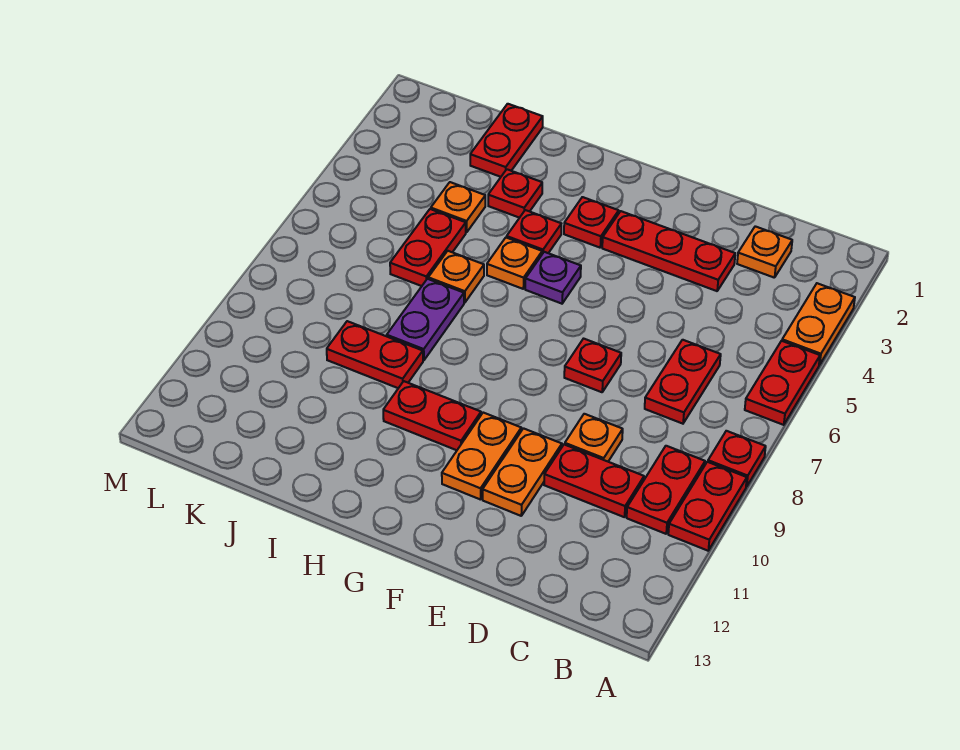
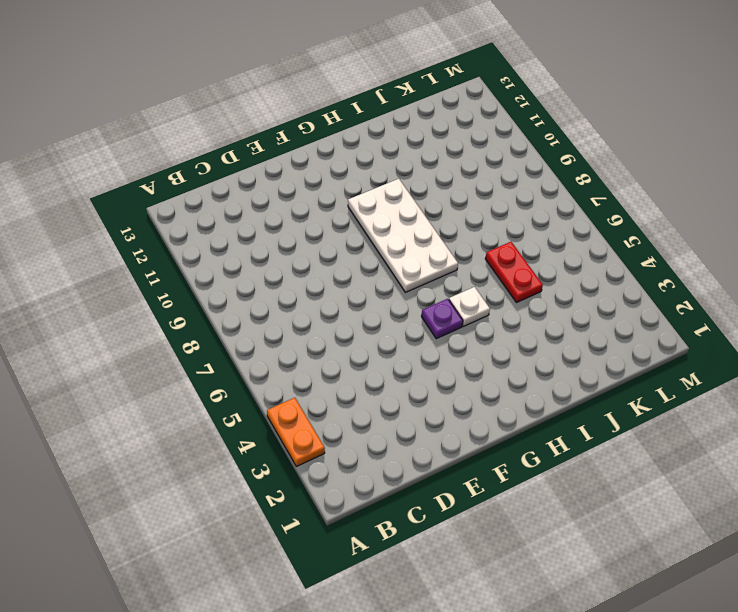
white plate G7:H10 level 1 -> red plate G10:H10 level 1
white plate H5 level 1 -> orange plate H5 level 1
none -> red plate A5:A6 level 1
none -> red plate A8 level 1
none -> red plate A9:A10 level 1

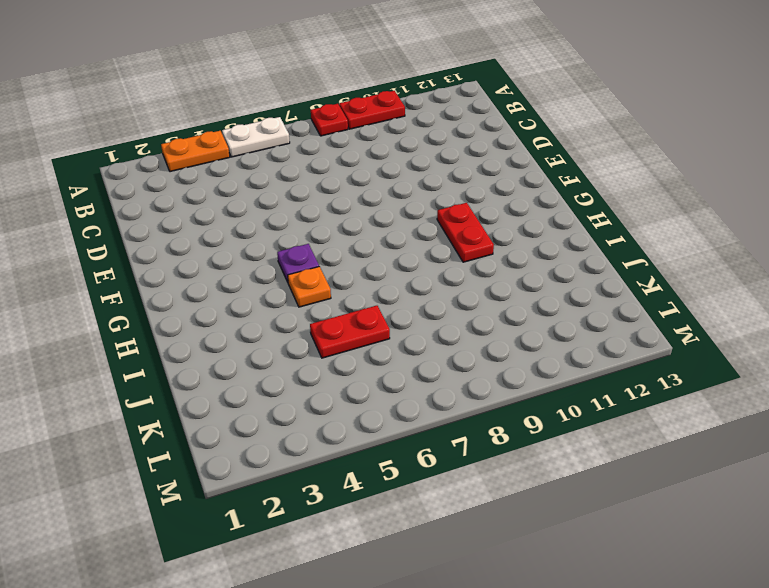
white plate A5:A6 level 1 -> red plate A5:A6 level 1
none -> red plate B9:B10 level 1
none -> orange plate C2 level 1
none -> red plate C6:C7 level 1

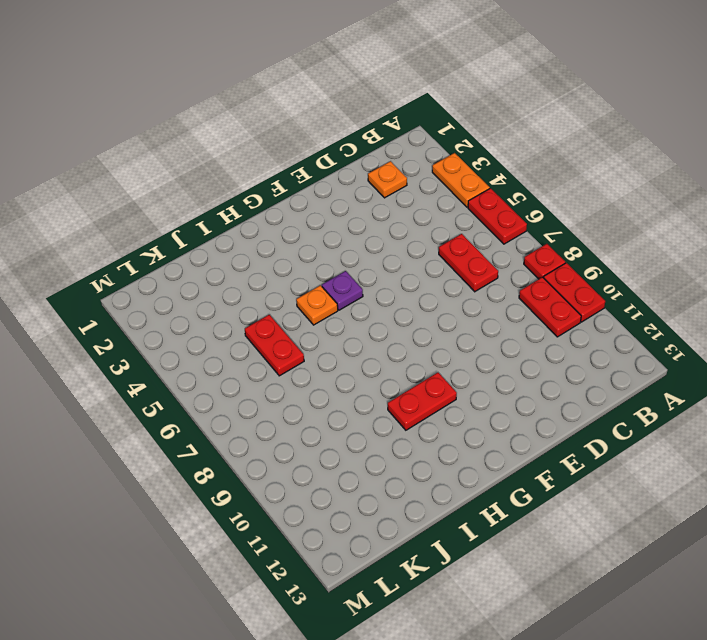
none -> red plate C10:D10 level 1
none -> red plate D3:F3 level 1
none -> orange plate D9 level 1

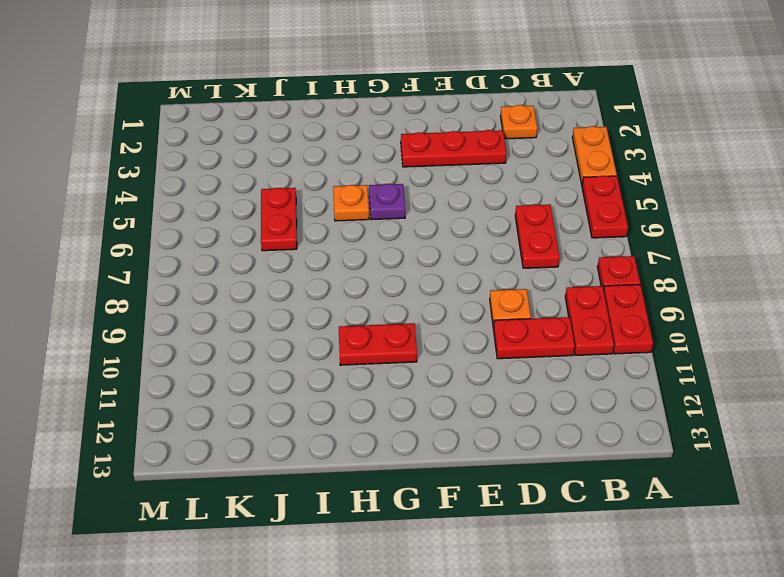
none -> red plate E7 level 1
none -> orange plate E10:E11 level 1
none -> orange plate F10:F11 level 1

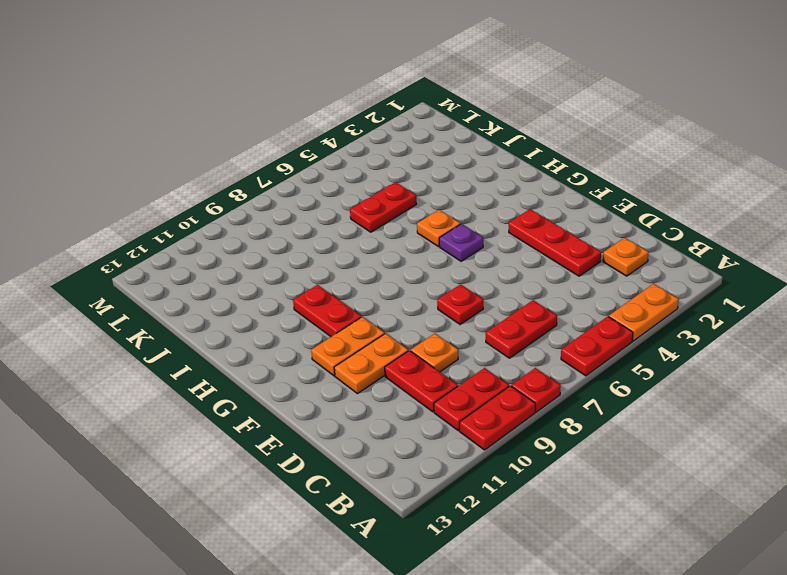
none -> red plate G3 level 1
none -> red plate H4 level 1
none -> red plate I3 level 1

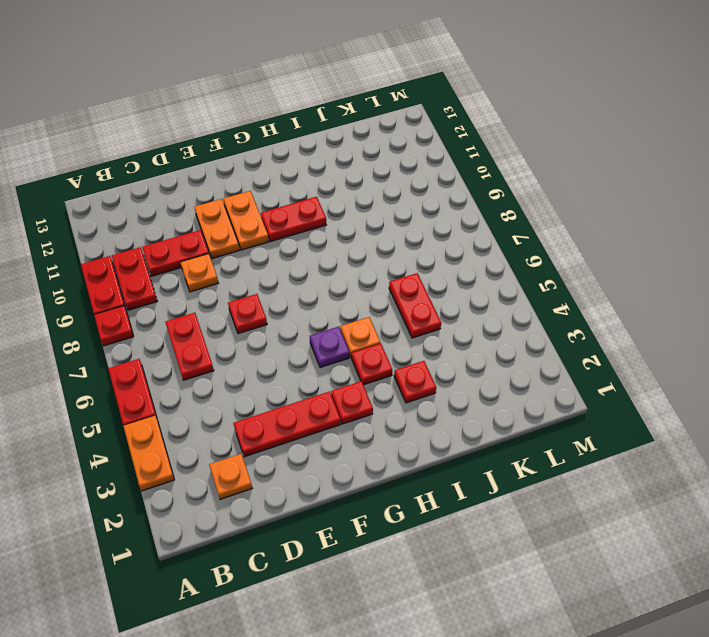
none -> orange plate I6 level 1
none -> purple plate I7:I8 level 1
none -> red plate I9:J9 level 1

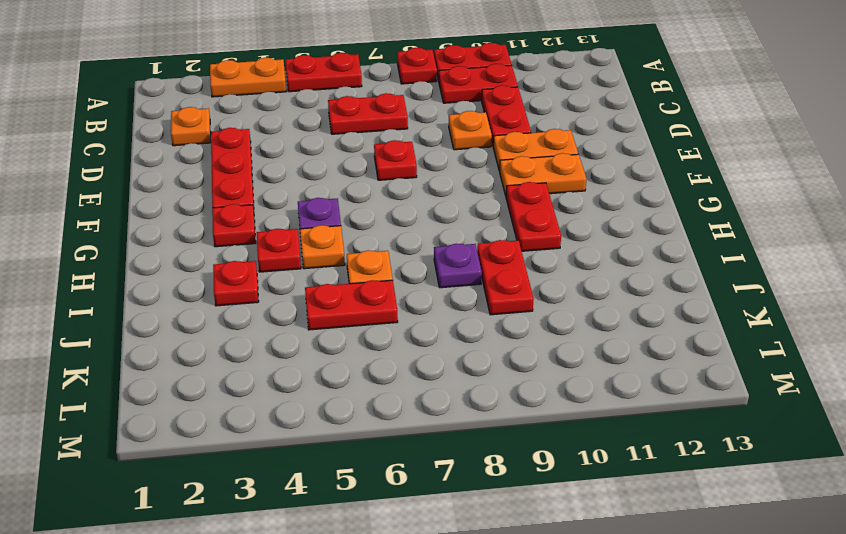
purple plate I8 level 1 -> purple plate I7:I8 level 1
none -> red plate J1:J2 level 1
none -> orange plate J4 level 1

